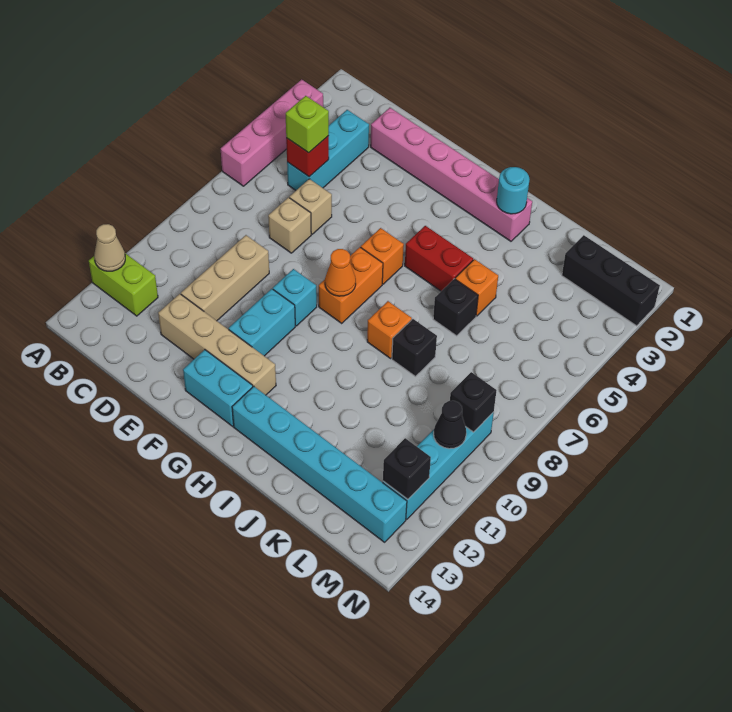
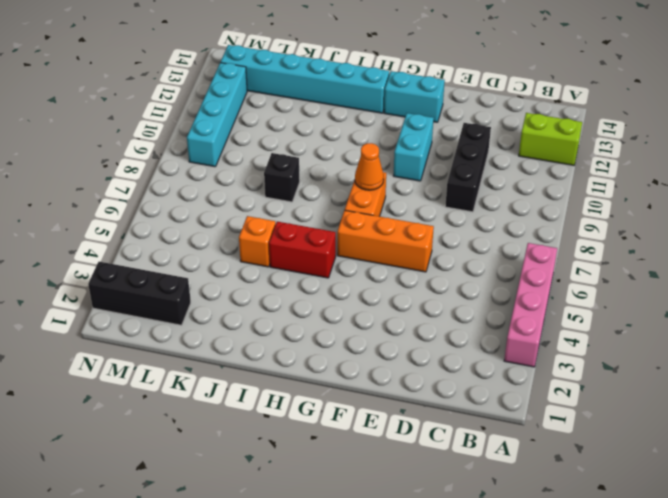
black brick D9:D11 level 1 -> tan brick D9:D11 level 1
orange brick E6:G6 level 1 -> orange brick G6 level 1
none -> cyan brick C3:C5 level 1
none -> pink brick D2:I2 level 1
none -> tan brick D6 level 1

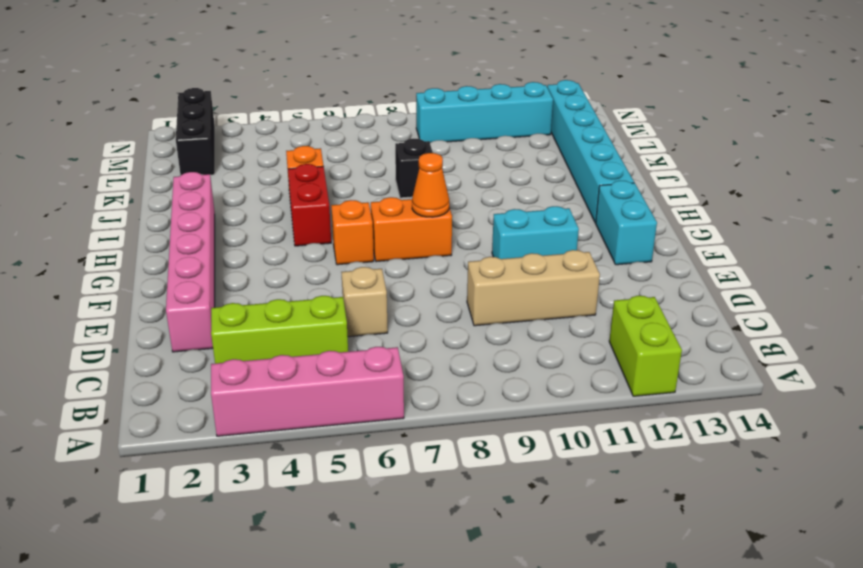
lime brick C3:C5 level 1 -> cyan brick C3:C5 level 1
none -> tan brick D7 level 1
none -> tan brick D12:G12 level 1
none -> cyan brick F9 level 1

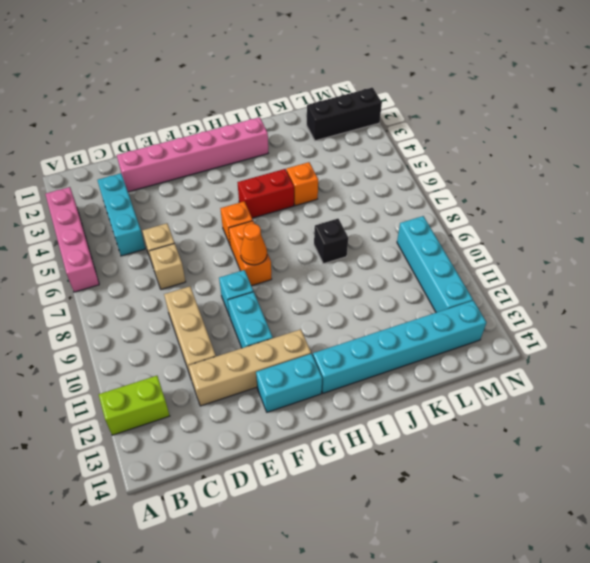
none -> orange brick I8 level 1
none -> black brick J6 level 1
none -> tan cone A12 level 2

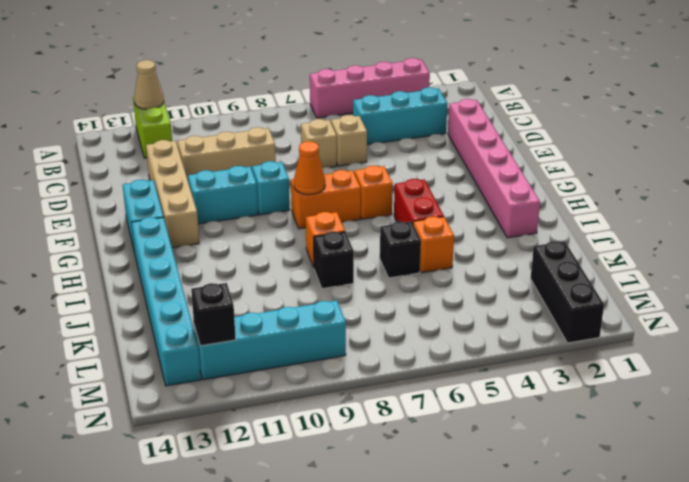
none -> red brick C5 level 2
none -> cyan round brick I2 level 2
none -> black brick M9 level 2

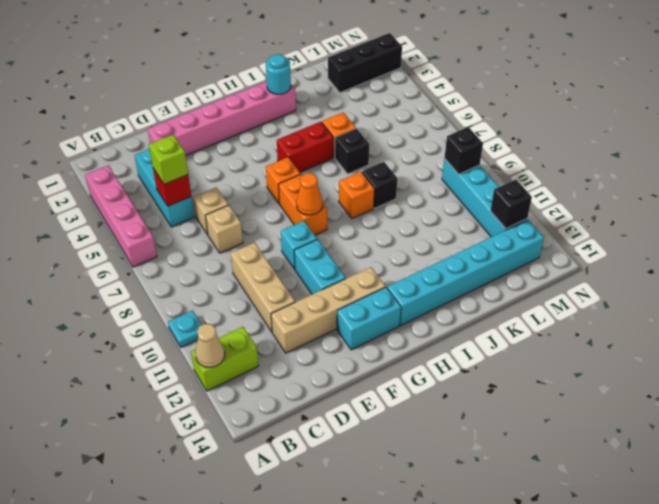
cyan plate A10 level 1 -> none
none -> black cone M10 level 2

